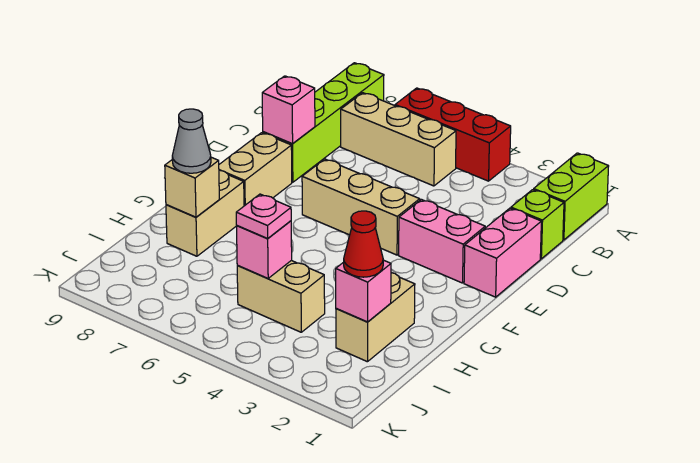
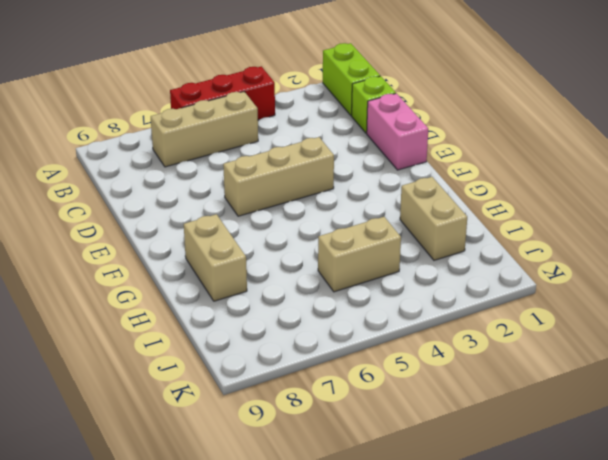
none -> lime brick A8:D8 level 1
none -> pink brick E2:E3 level 1
none -> tan brick E8:F8 level 1

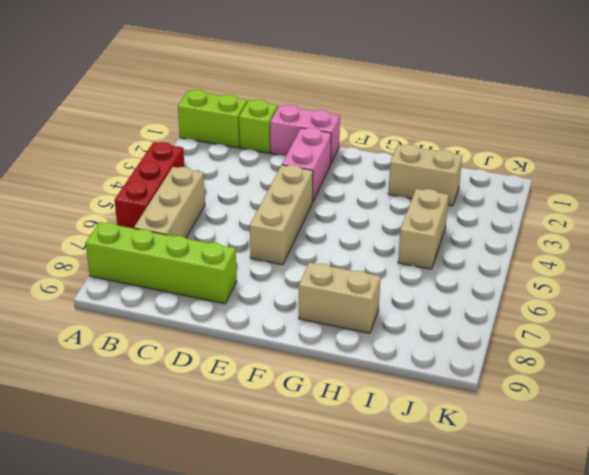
none -> tan brick E8:F8 level 1
none -> pink brick D8 level 2
none -> tan brick H8 level 2

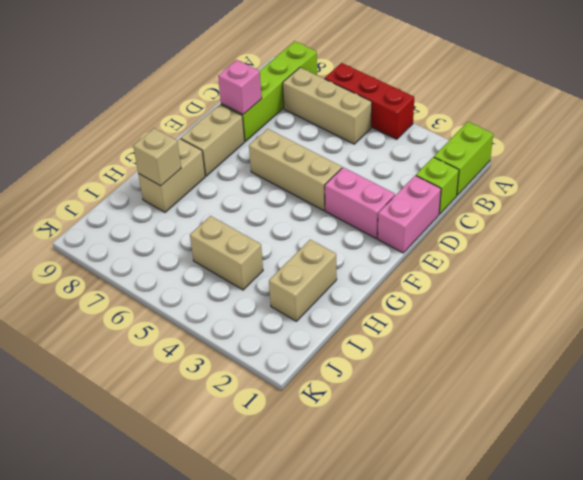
none -> pink brick I2 level 2
none -> pink brick I5 level 2
none -> grey cone H8 level 3

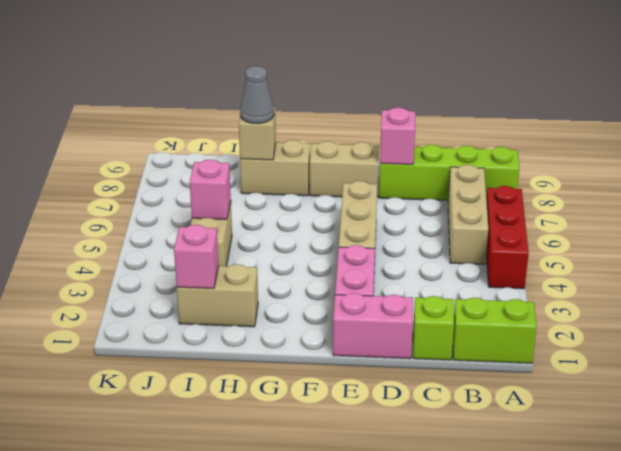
none -> red cone I2 level 3
none -> pink plate I5 level 3

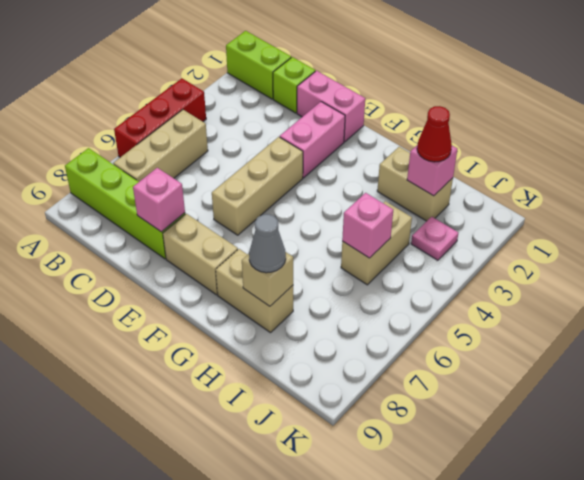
pink plate J3 level 1 -> pink plate I5 level 3

